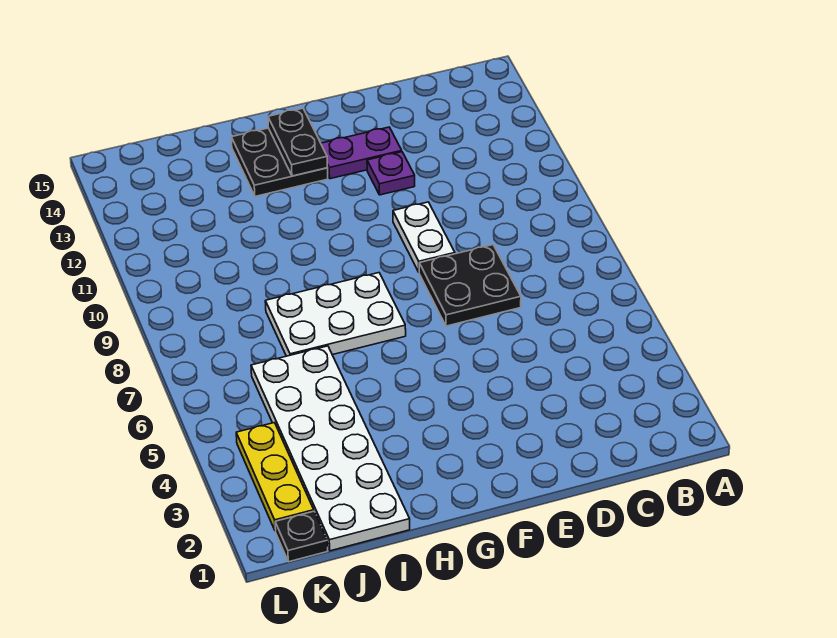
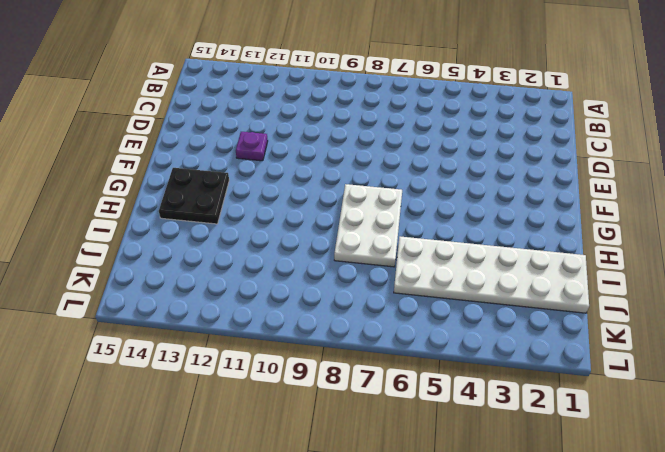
none -> black plate D7:E8 level 1
none -> white plate E9:E10 level 1

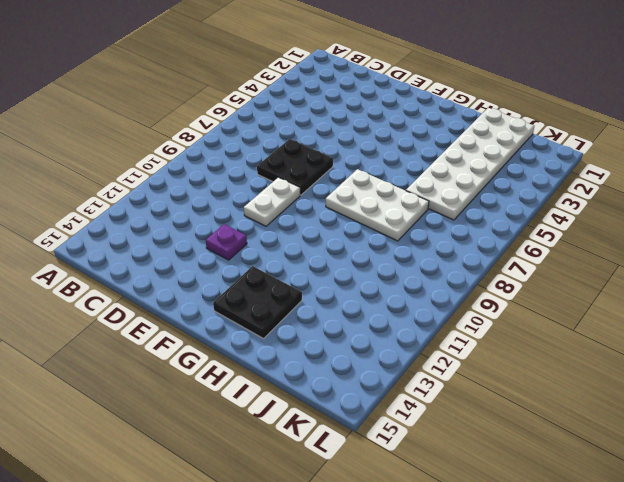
none -> purple plate E13:F13 level 1
none -> black plate K1 level 1

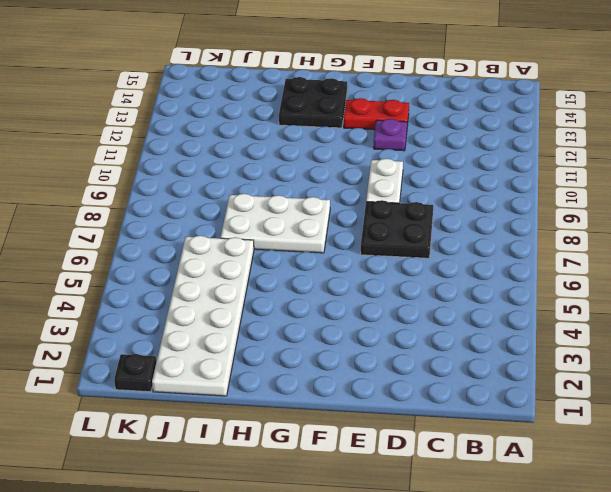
red plate E13:F13 level 1 -> purple plate E13:F13 level 1
none -> yellow plate K2:K4 level 1
none -> black plate G13:G14 level 2

